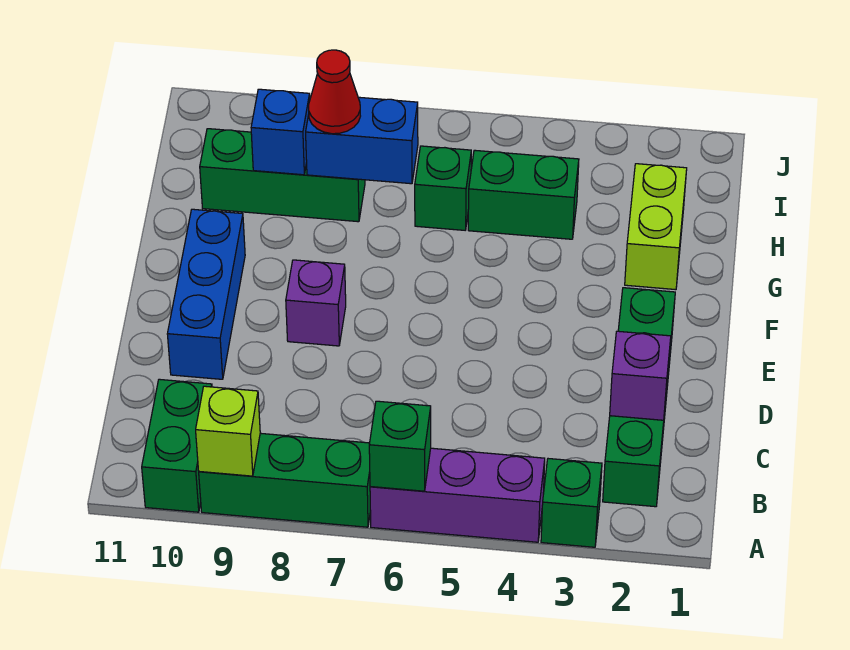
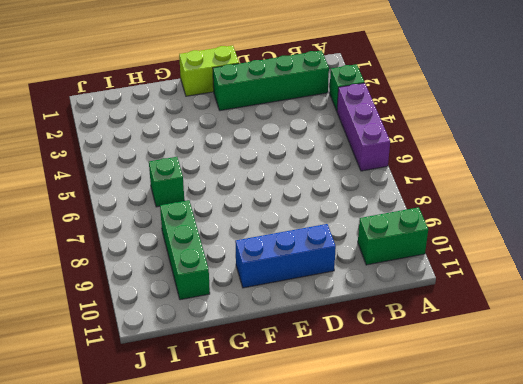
lime brick E1:F1 level 1 -> lime brick G2:H2 level 1
none -> green brick A7:A9 level 1
none -> purple brick E8 level 1
none -> green brick H4:H5 level 1

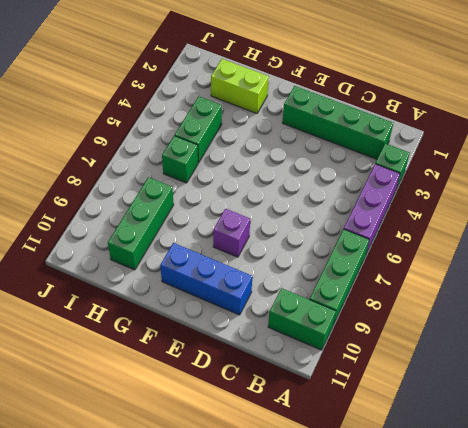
none -> green brick A6 level 2
none -> lime brick A9 level 2
none -> purple brick C2 level 2

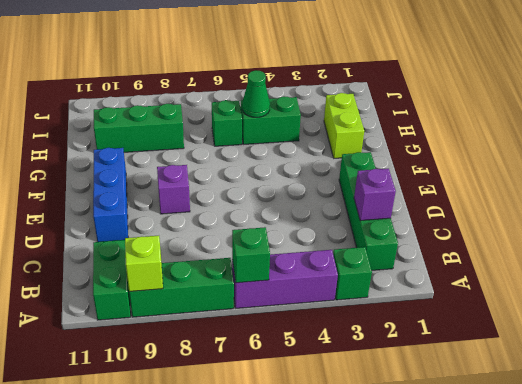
green cone H5 level 2 -> none
none -> blue brick H7:H8 level 2
none -> blue brick H9 level 2
none -> red cone H8 level 3

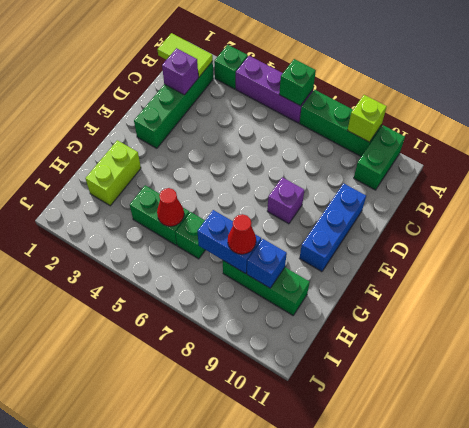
lime tile B1:B2 level 2 -> none
red cone H5 level 2 -> none

